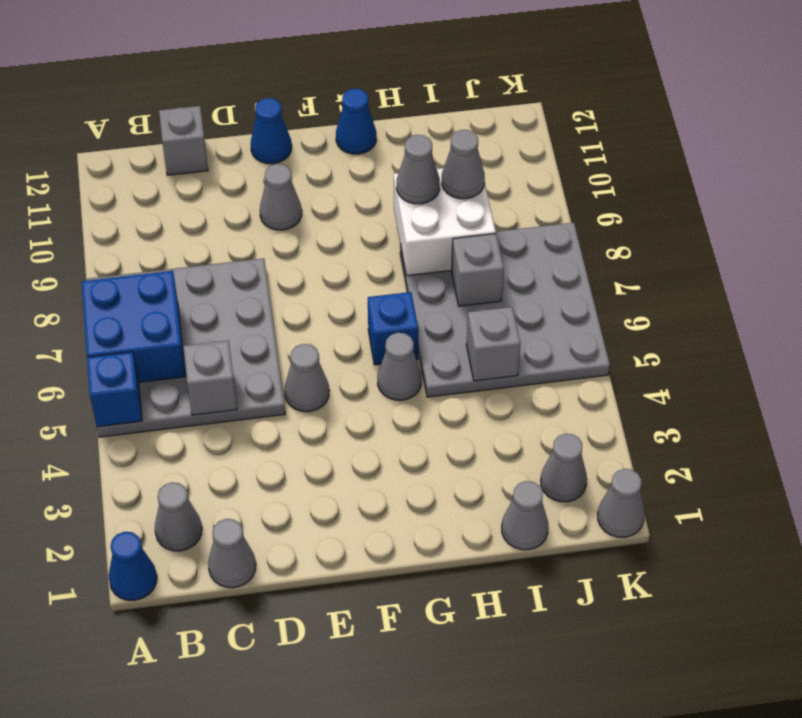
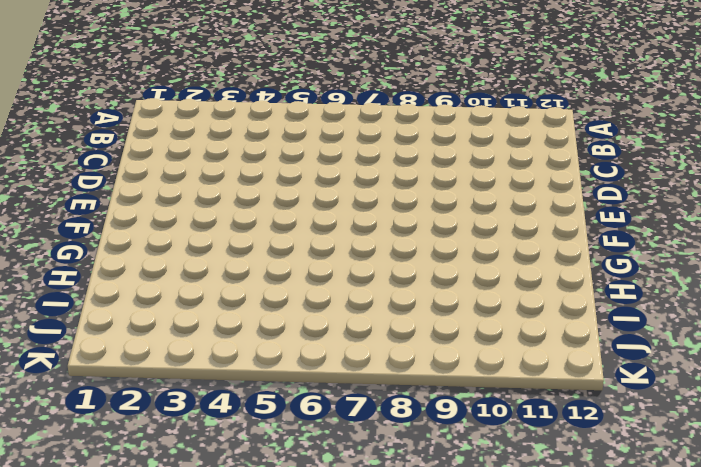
none -> blue cone A1 level 1
none -> grey plate A5:D8 level 1
none -> grey cone B2 level 1

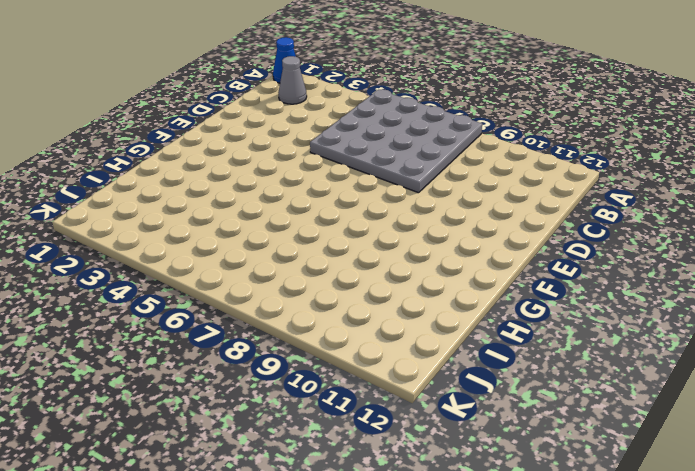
none -> grey cone C1 level 1
none -> grey brick C12 level 1
none -> grey cone E5 level 1

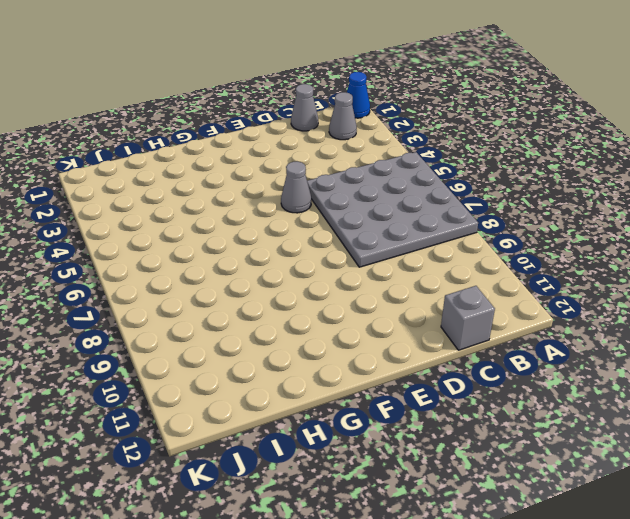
none -> grey cone E10 level 1
none -> blue cone E12 level 1
none -> grey cone G5 level 1

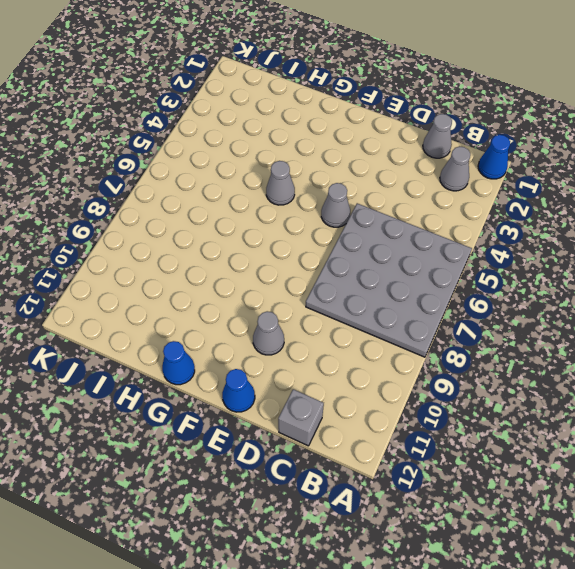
none -> blue brick G6 level 1
none -> grey plate H5:K8 level 1
none -> grey cone I1 level 1

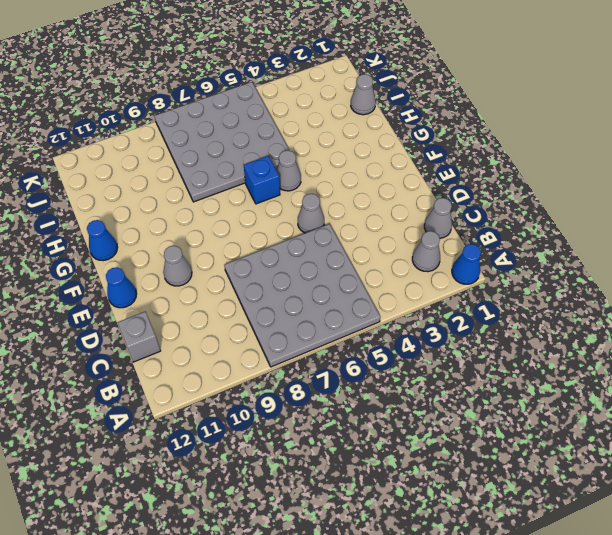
none -> grey cone J2 level 1
none -> grey cone K1 level 1
none -> blue brick A5 level 2

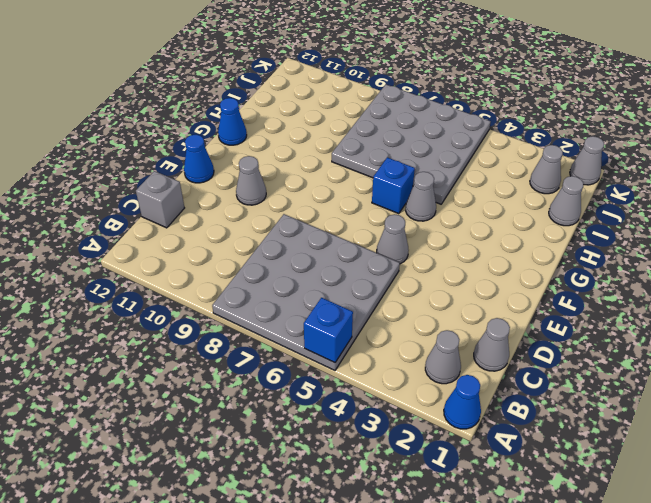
none -> blue brick A6:B7 level 2
none -> grey brick C5 level 2
none -> white brick H8:I9 level 2

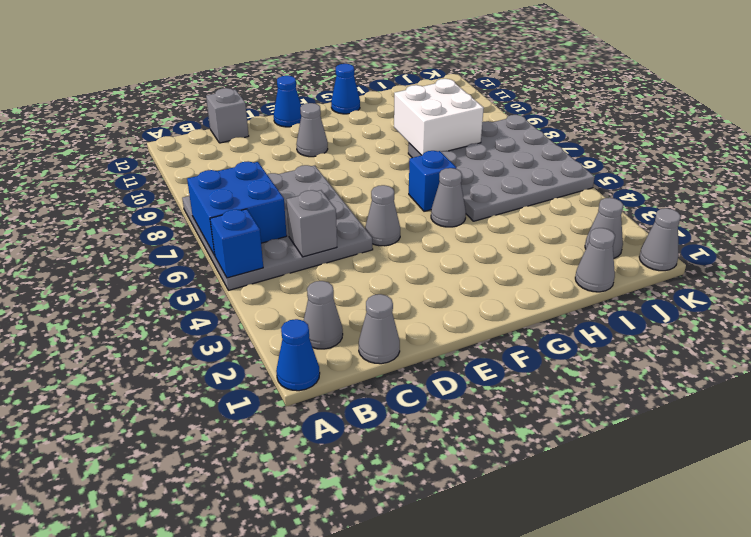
none -> grey brick I5 level 2
none -> grey brick I7 level 2
none -> grey cone H9 level 3

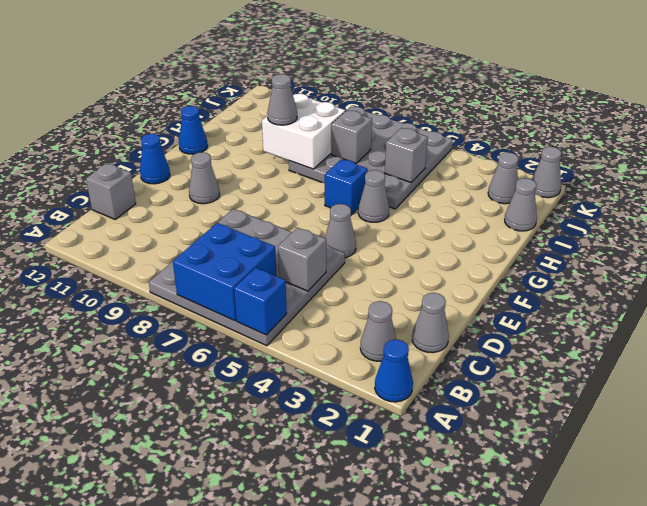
none -> grey cone I9 level 3

